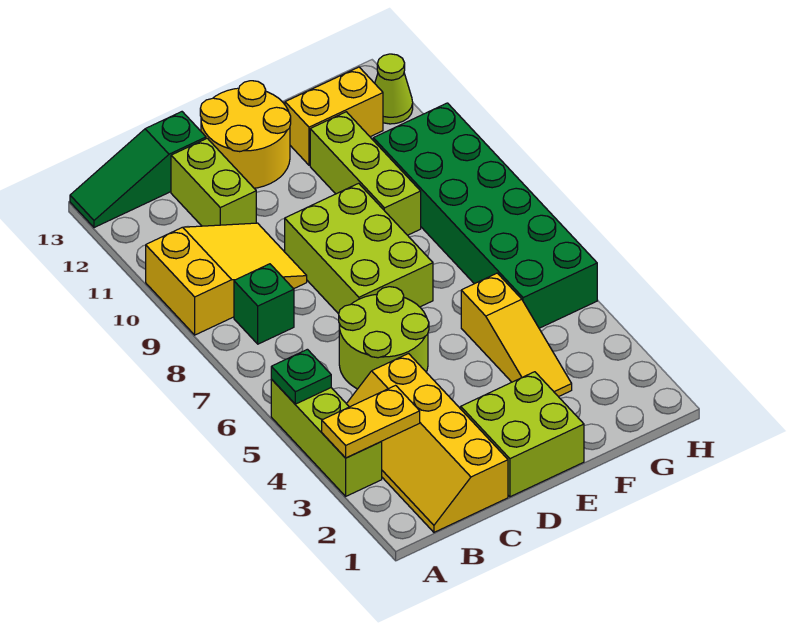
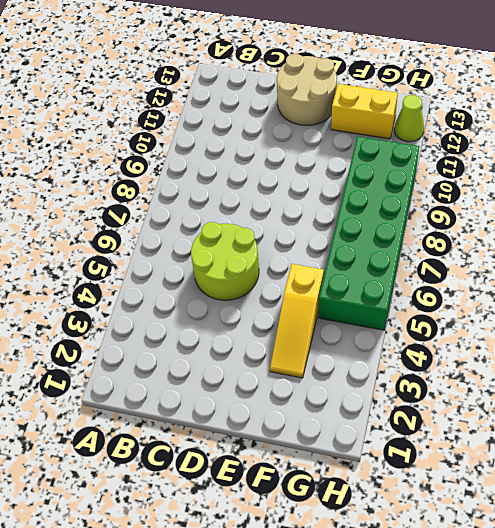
tan round brick D12:E13 level 1 -> yellow round brick D12:E13 level 1
none -> lime brick A3:A5 level 1
none -> yellow slope A9:C10 level 1 top A
none -> green slope A13:C13 level 1 top C

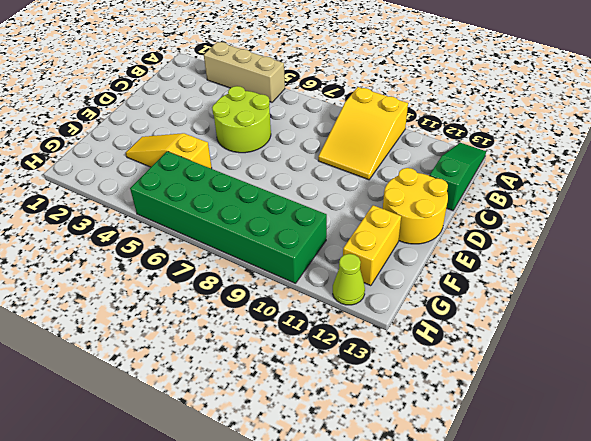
tan brick A3:A5 level 1 -> lime brick A3:A5 level 1
none -> yellow slope B1:C4 level 1 top C
none -> green brick B8 level 1
none -> lime brick C11:C12 level 1

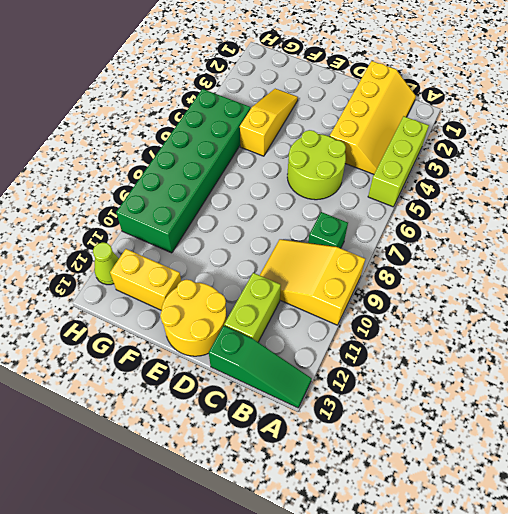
none -> lime brick D1:E2 level 1
none -> lime brick D7:E9 level 1
none -> lime brick F9:F11 level 1

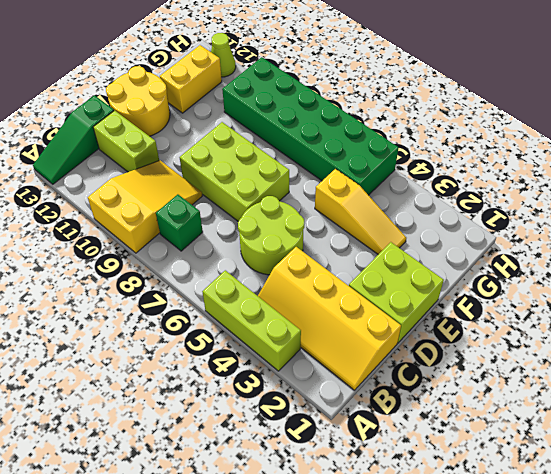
none -> lime brick F9:F11 level 1
none -> yellow plate A3:B3 level 2
none -> green plate A5 level 2

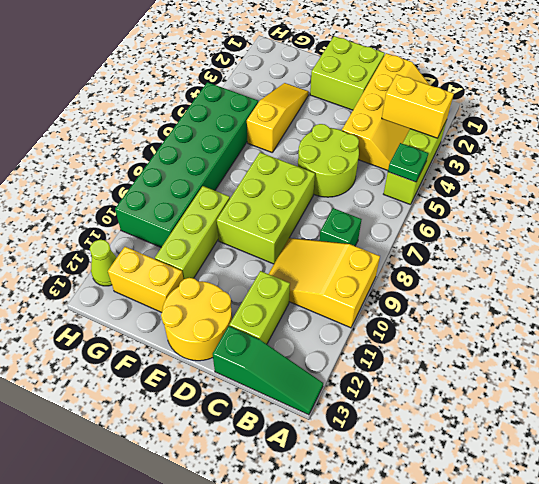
yellow brick A3:B3 level 2 -> yellow plate A3:B3 level 2

